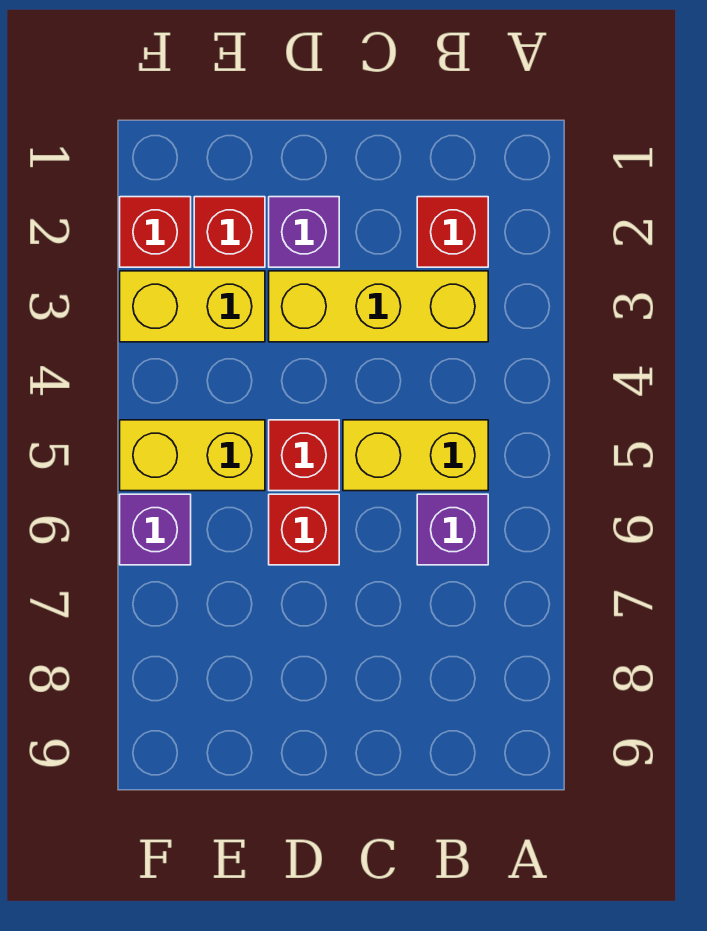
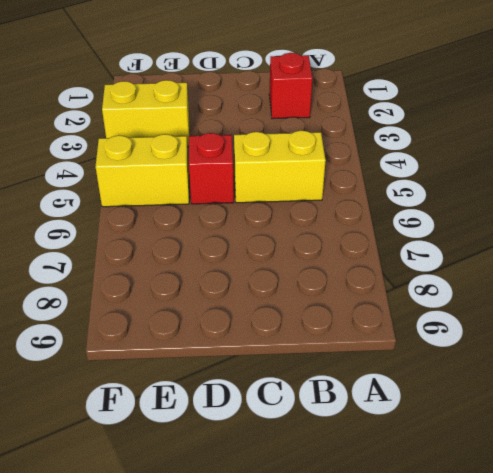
none -> yellow brick B3:D3 level 1
none -> purple brick B6 level 1
none -> purple brick D2 level 1

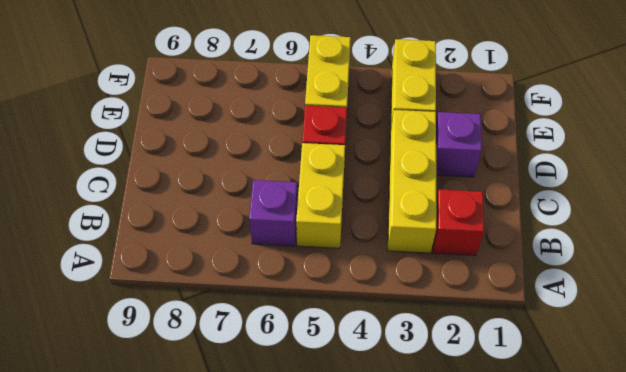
none -> red brick D6 level 1
none -> red brick E2 level 1
none -> red brick F2 level 1

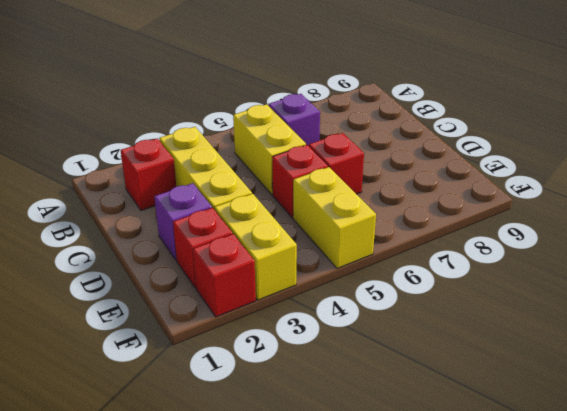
none -> purple brick F6 level 1

